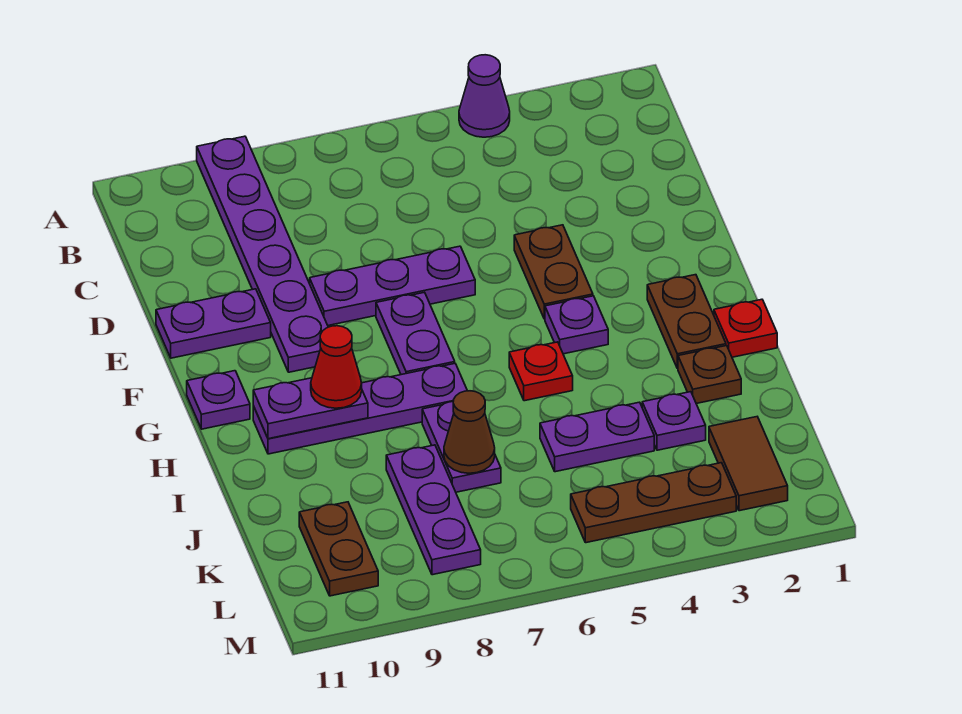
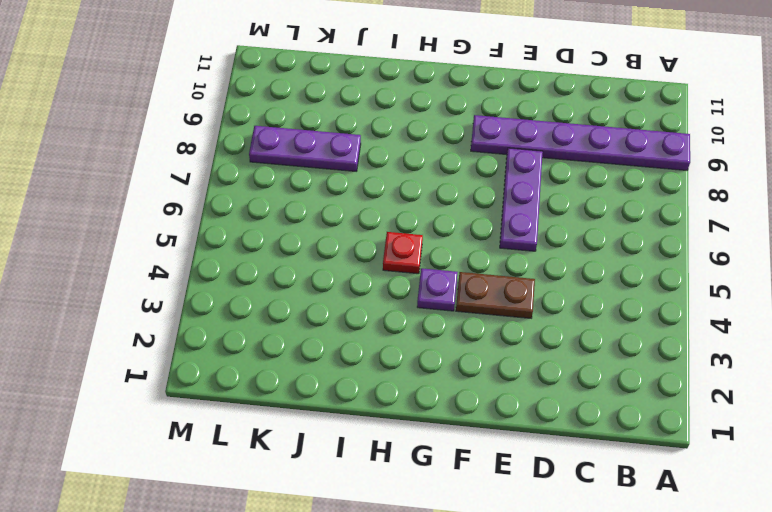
none -> purple cone A4 level 1
none -> purple plate E10:E11 level 1
none -> purple plate F7:G7 level 1

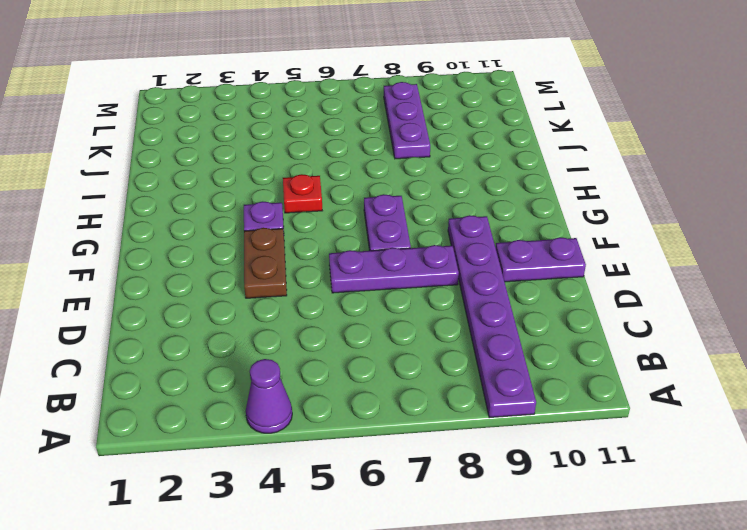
none -> brown plate G2:H2 level 1
none -> purple plate G11 level 1
none -> red plate H1 level 1

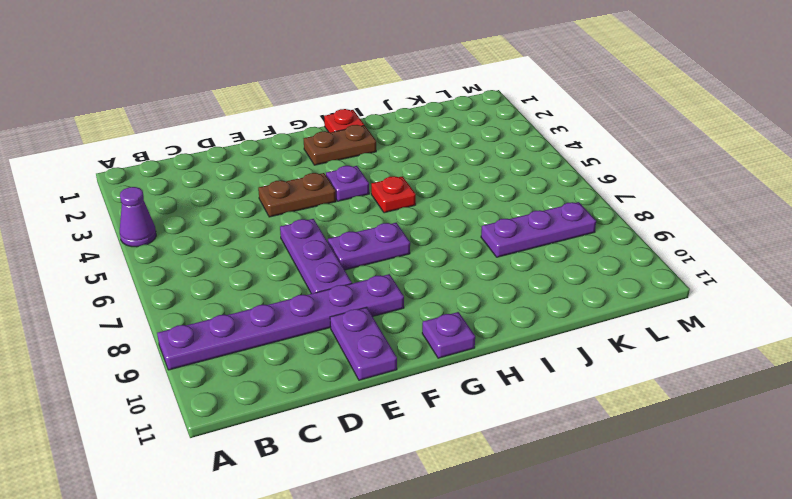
none -> purple plate H7:H10 level 1
none -> brown plate I2 level 1
none -> purple plate I7:J7 level 1

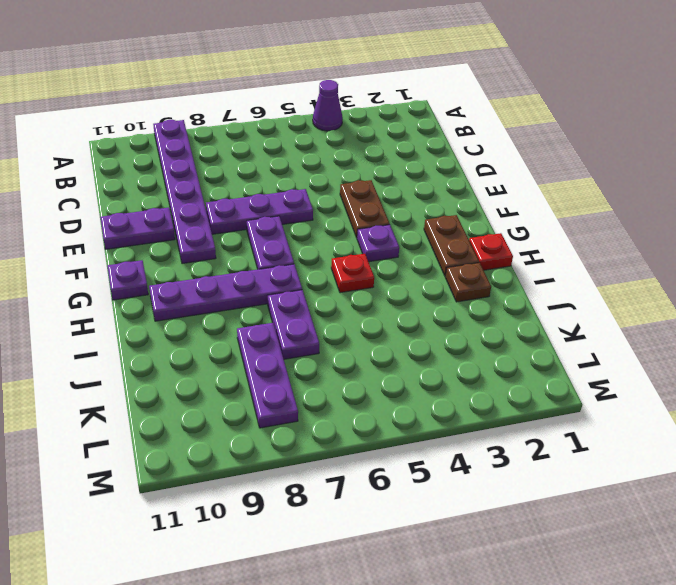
none -> purple plate J3 level 1
none -> purple plate J4:J5 level 1
none -> brown tile K2:L2 level 1

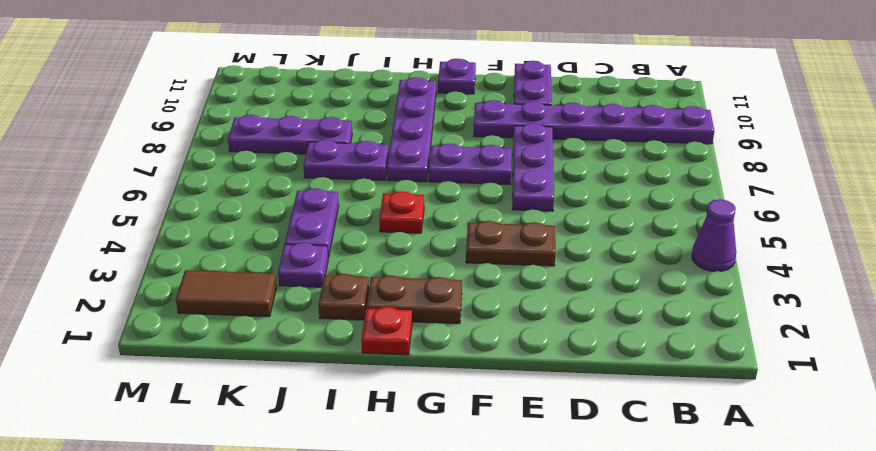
none -> purple plate G4 level 1
none -> brown plate K10:L10 level 1
none -> brown plate L3:L5 level 1

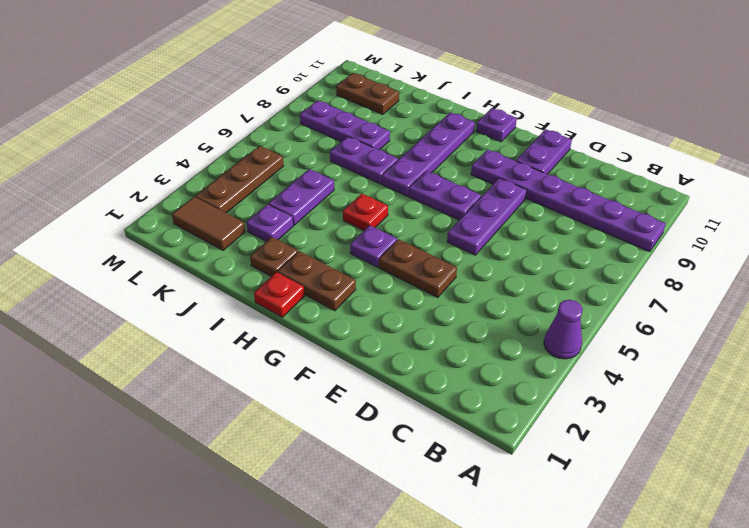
none -> purple plate H9:H10 level 2
none -> brown cone J7 level 2
none -> red cone H9 level 3

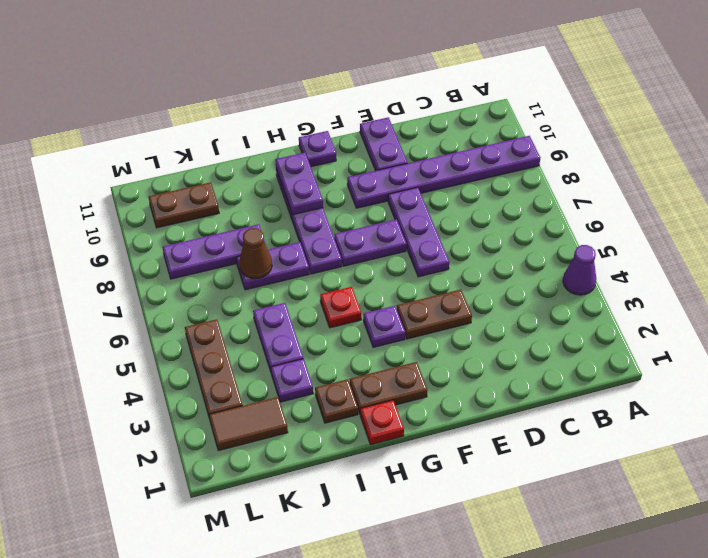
none -> red cone H9 level 3

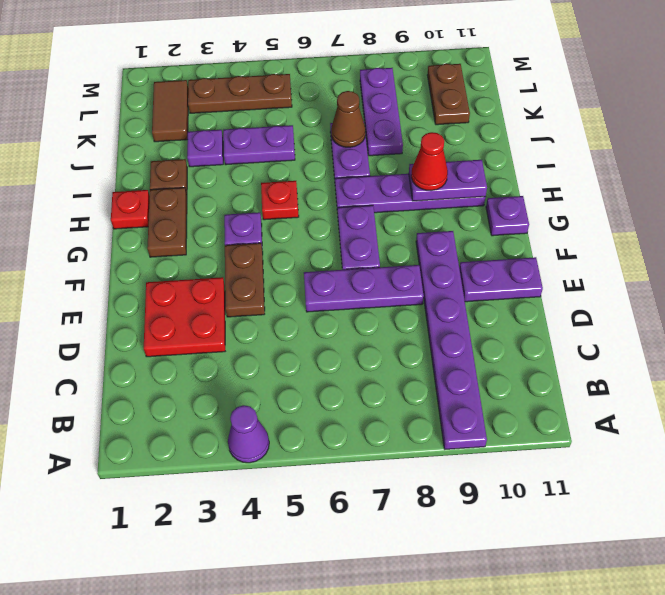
red plate D2:E3 level 1 -> none

